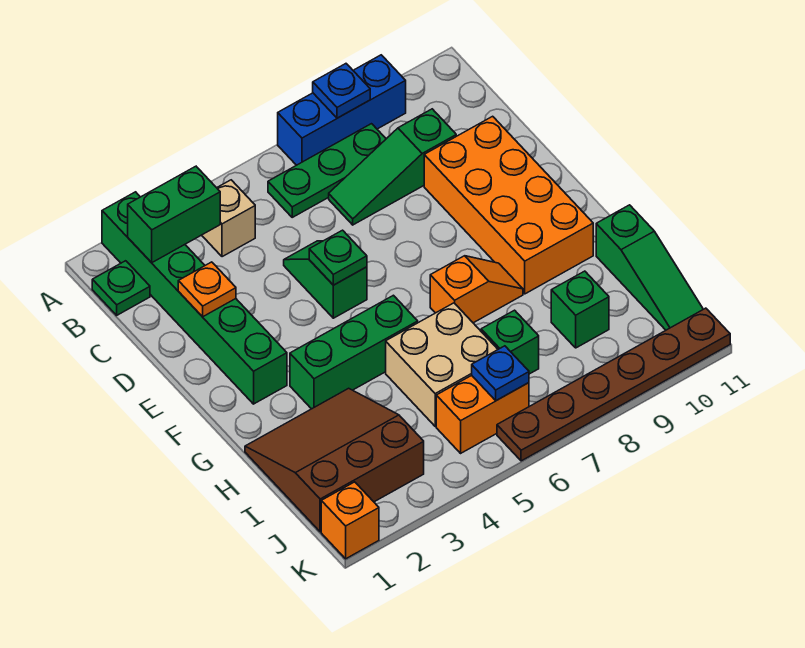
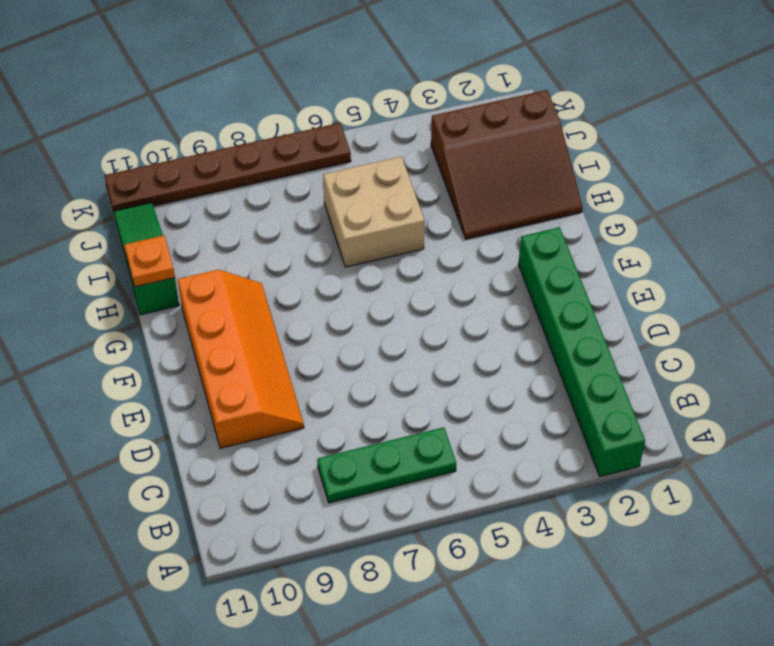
orange slope D9:G10 level 1 top 10 -> orange brick D9:G10 level 1
orange plate H11 level 2 -> orange plate D2 level 2
none -> blue brick A7:A9 level 1
none -> green plate B1 level 1
none -> tan brick B4 level 1

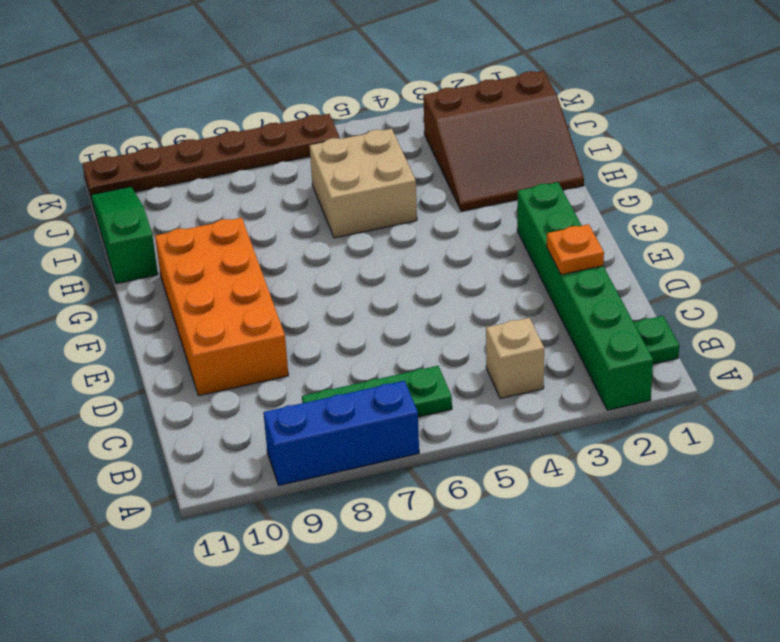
none -> green slope C7:C9 level 1 top 9
none -> green slope D5:E5 level 1 top E
none -> green brick G3:G5 level 1

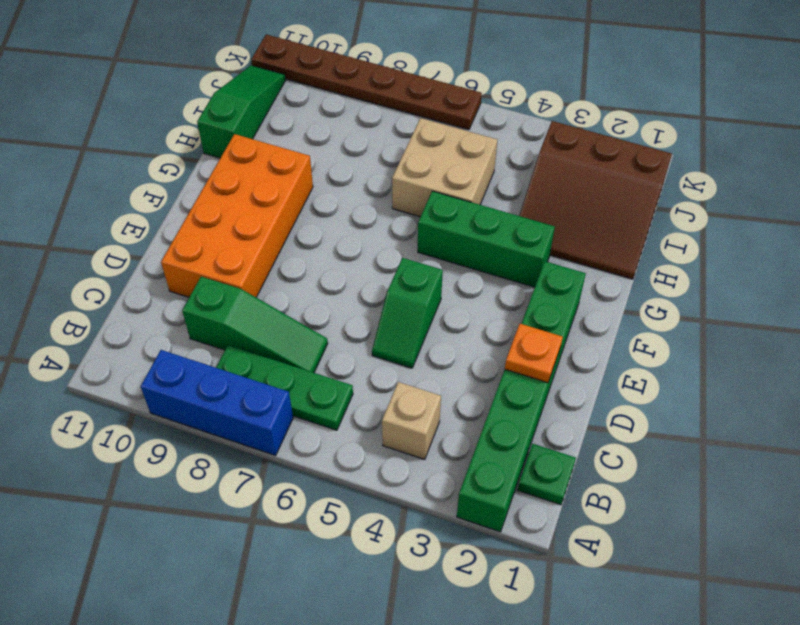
none -> orange slope G7:G8 level 1 top 7
none -> green brick I7 level 1
none -> green brick I9 level 1

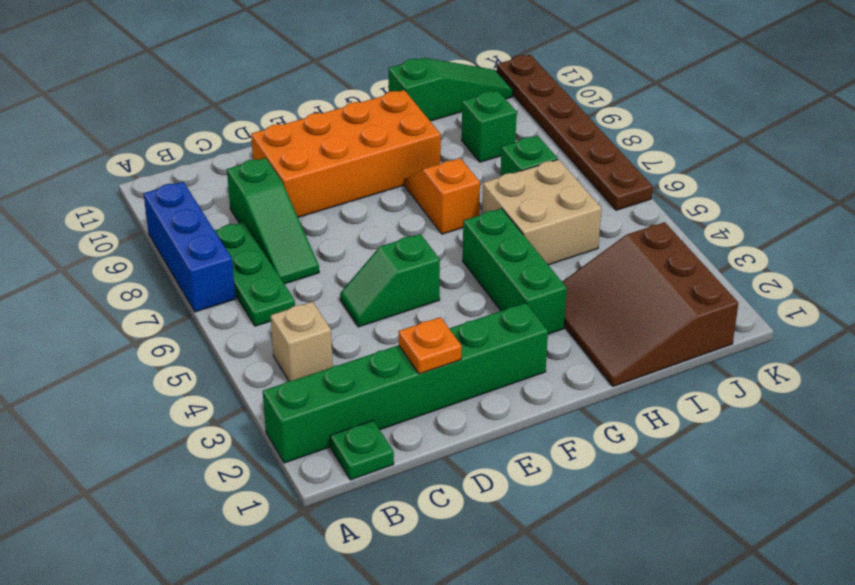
none -> orange brick J5:J6 level 1
none -> orange brick K1 level 1
none -> blue plate A8 level 2

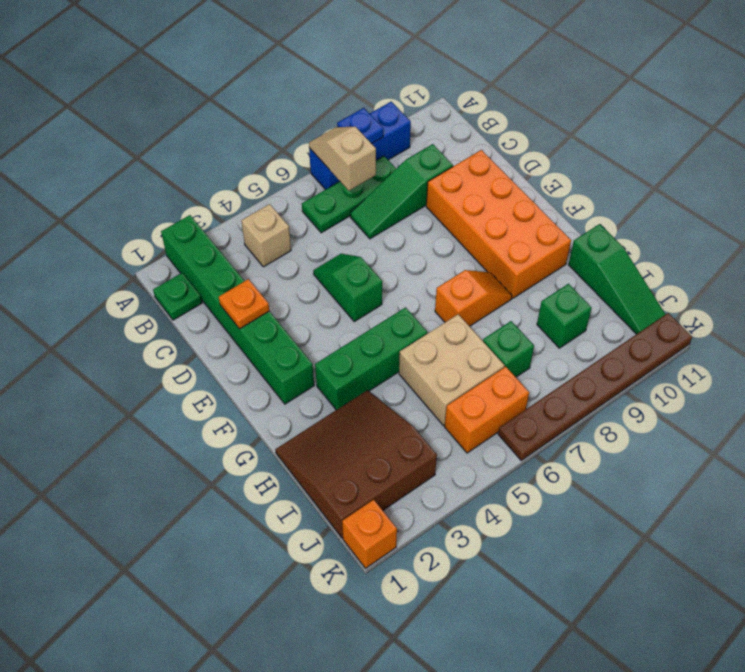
tan slope A7:B7 level 2 top B -> none
none -> green brick B2:B3 level 2
none -> green plate E5 level 2
none -> blue plate J6 level 2

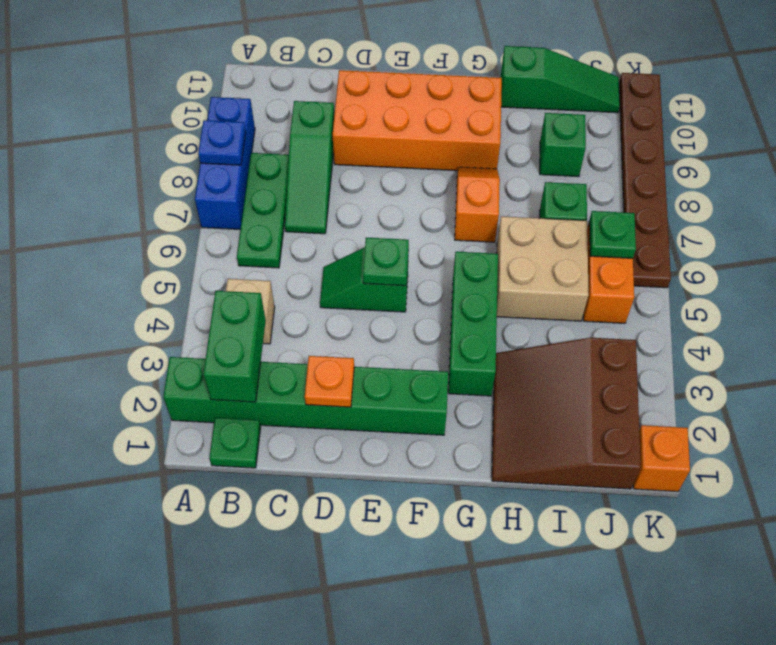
green plate J6 level 2 -> blue plate J6 level 2

